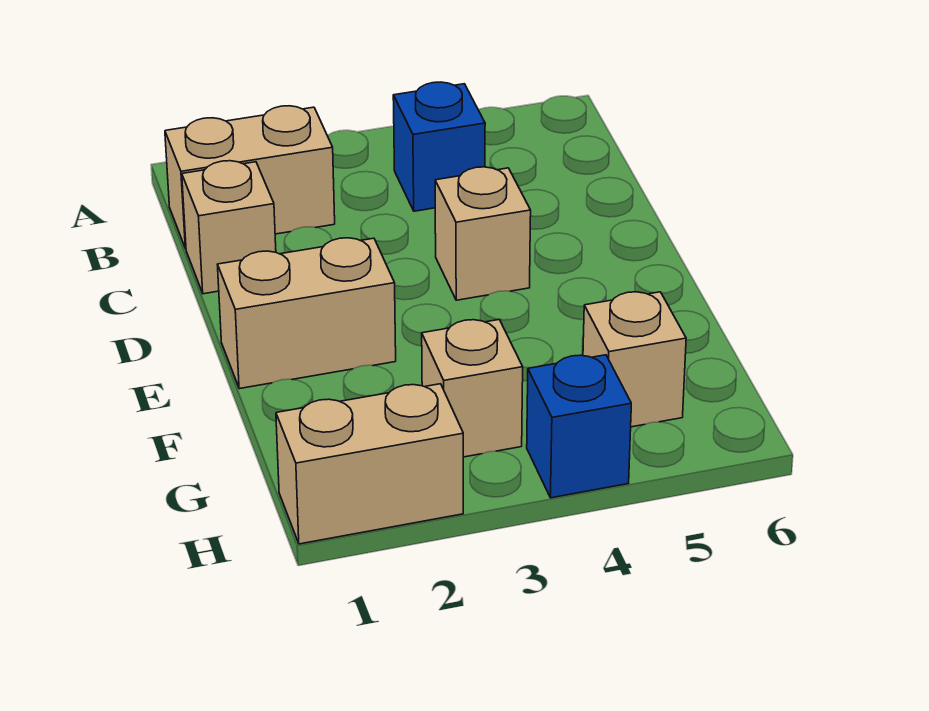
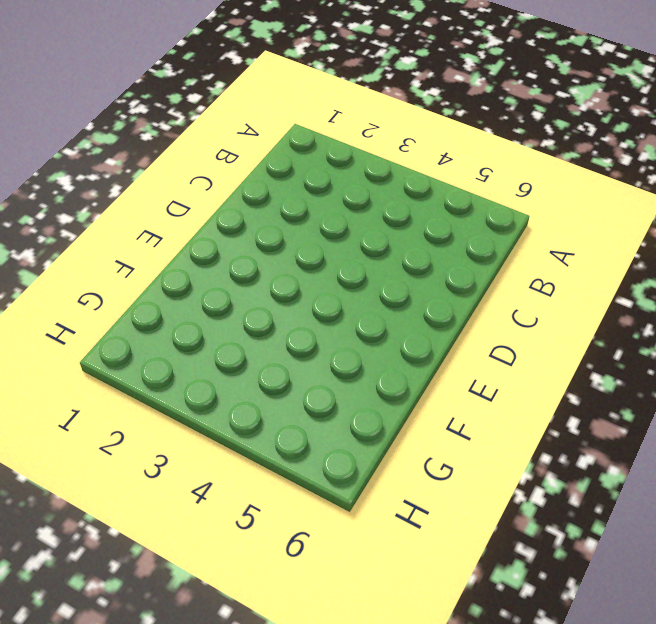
none -> tan brick B1:B2 level 1
none -> blue brick B4 level 1

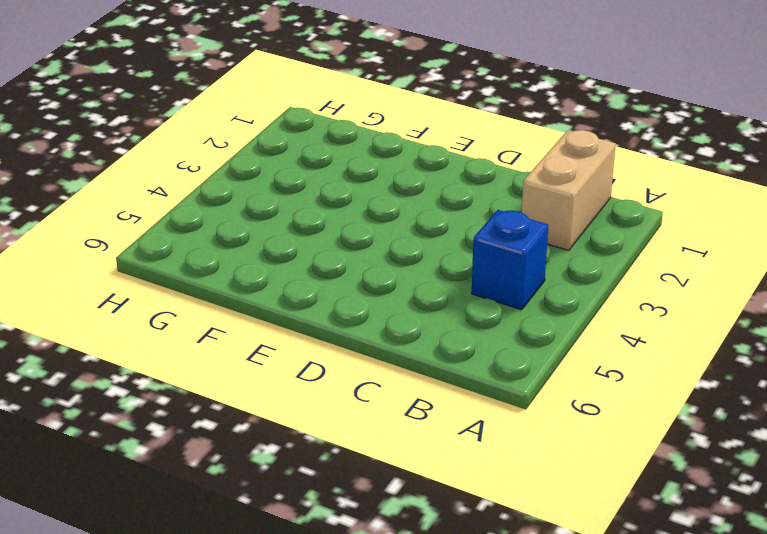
none -> tan brick C1 level 1
none -> tan brick D4 level 1

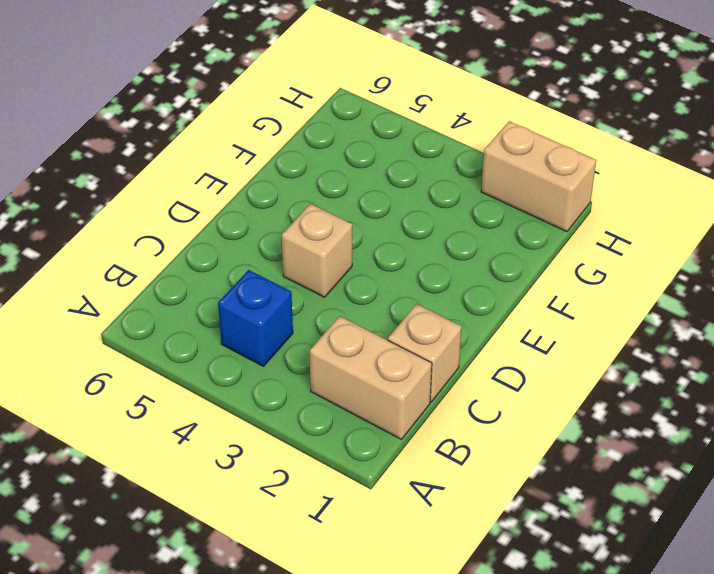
none -> tan brick E1:E2 level 1
none -> tan brick G3 level 1

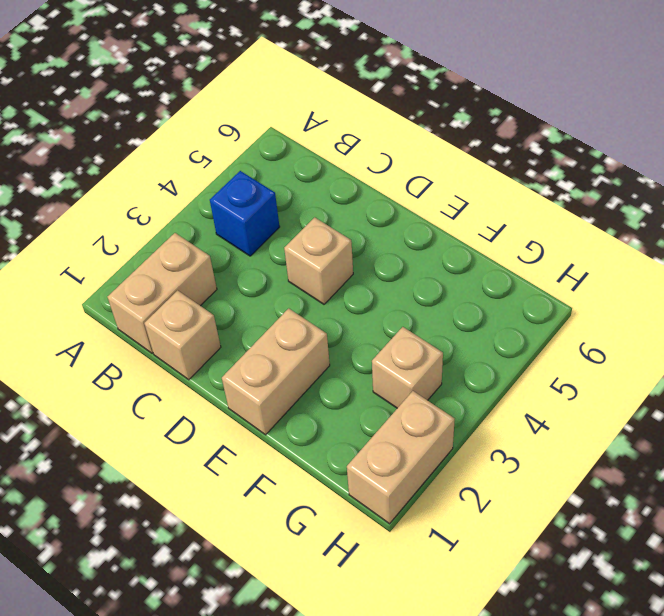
none -> tan brick G5 level 1
none -> blue brick H4 level 1

